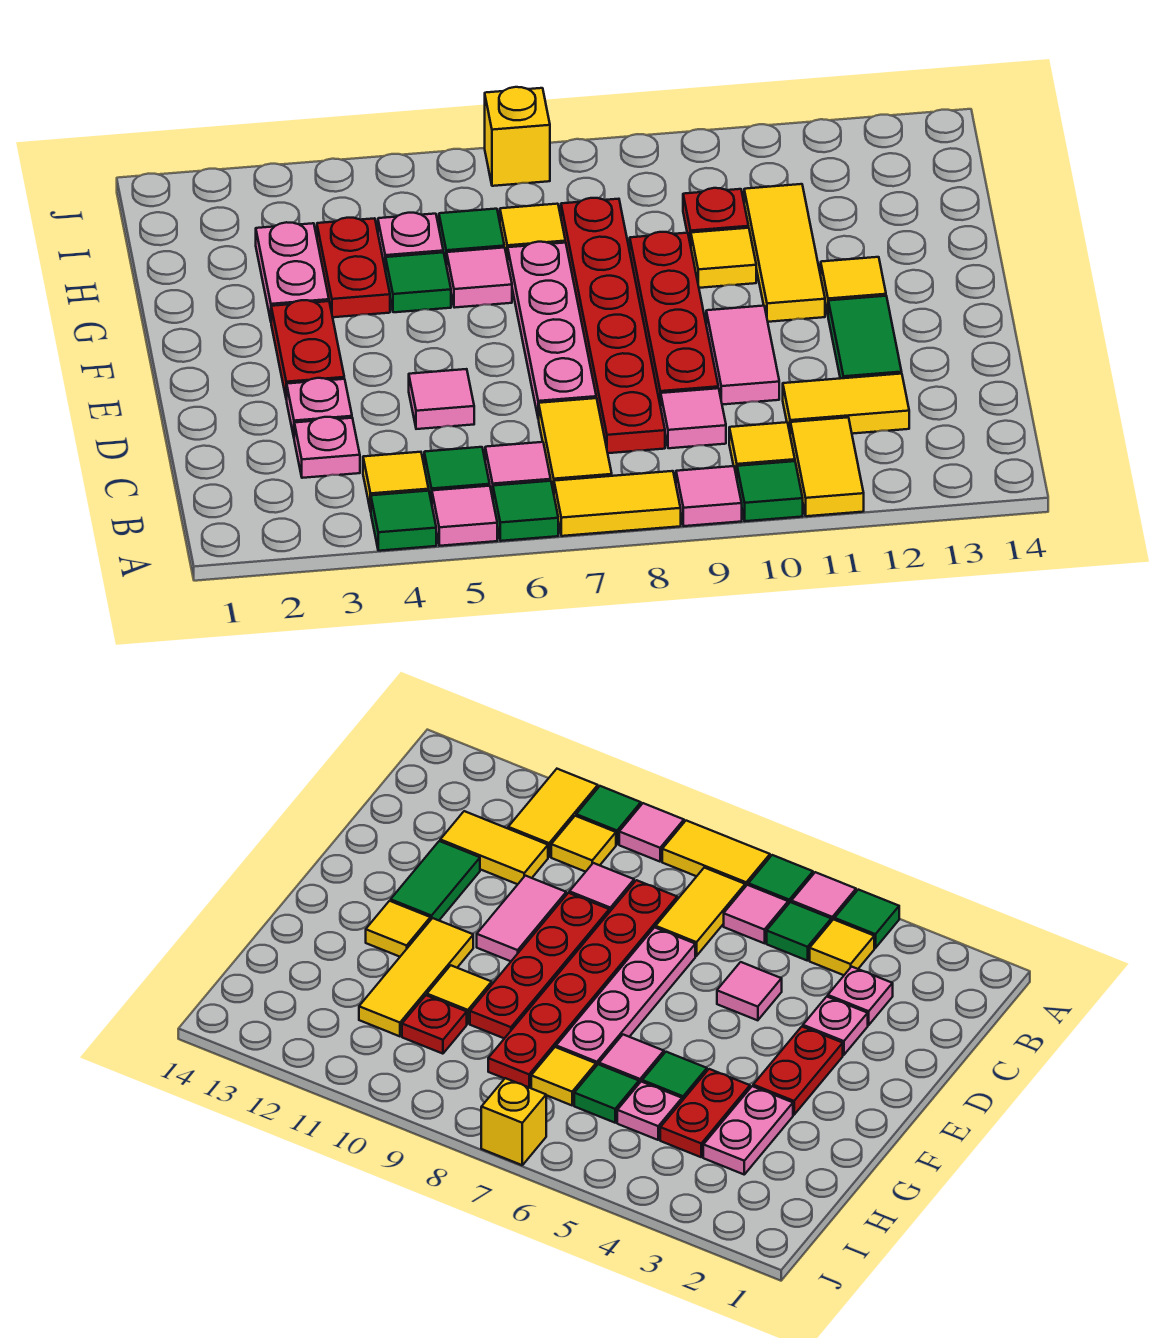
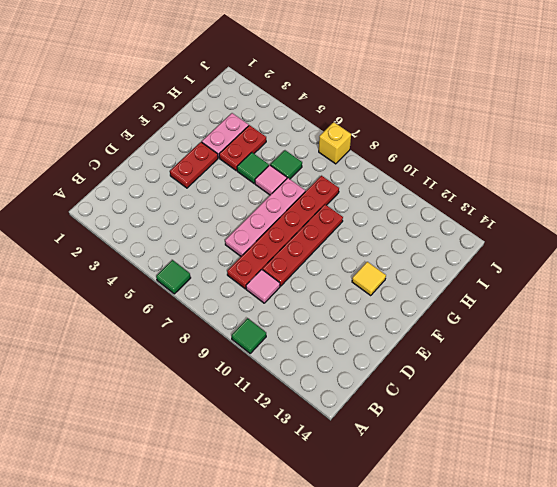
none -> green tile A4 level 1
none -> pink tile A5 level 1
none -> yellow tile A7:A8 level 1
none -> pink tile A9 level 1

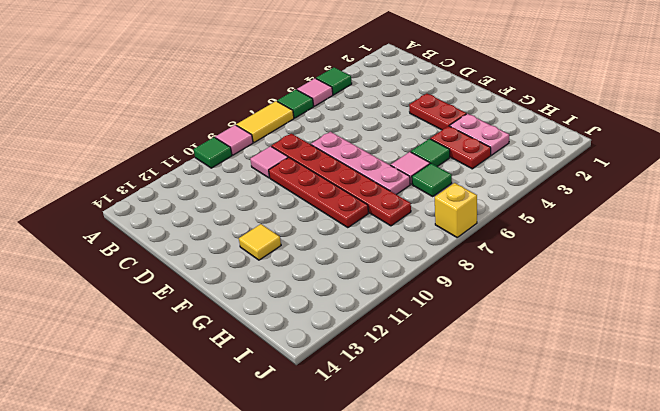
none -> yellow tile A11:B11 level 1
none -> yellow tile B4 level 1
none -> green tile B5 level 1
none -> pink tile B6 level 1

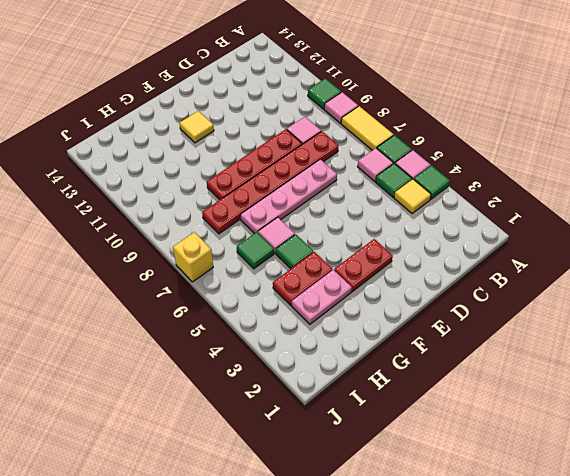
none -> yellow tile A11:B11 level 1
none -> yellow tile B7:C7 level 1
none -> yellow tile B10 level 1
none -> pink plate C3 level 1

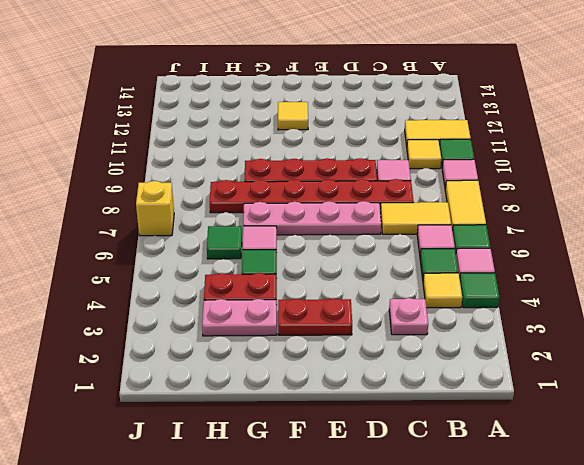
none -> yellow tile C11:C12 level 1
none -> pink plate D3 level 1
none -> pink tile D5 level 1
none -> pink tile D10:E10 level 1

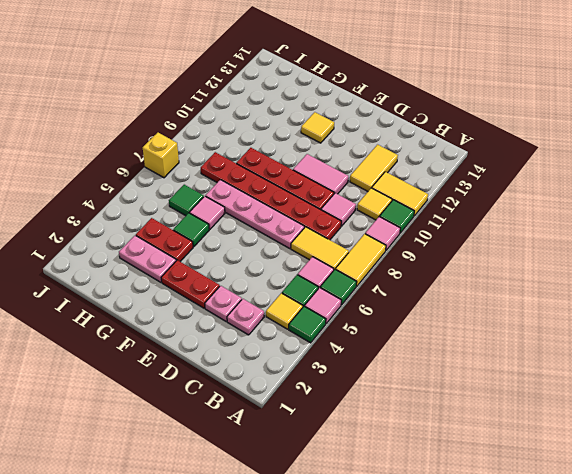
none -> pink tile D5 level 1
none -> green tile D12:E12 level 1
none -> yellow tile F11:H11 level 1
none -> yellow tile G10 level 1

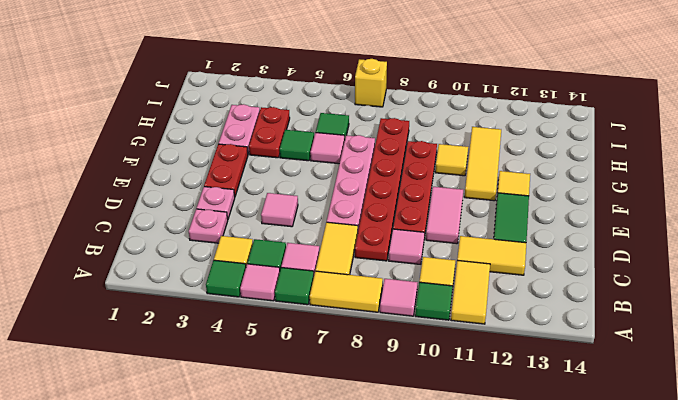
none -> pink plate H5 level 1
none -> yellow tile H7 level 1
none -> red plate H10 level 1

